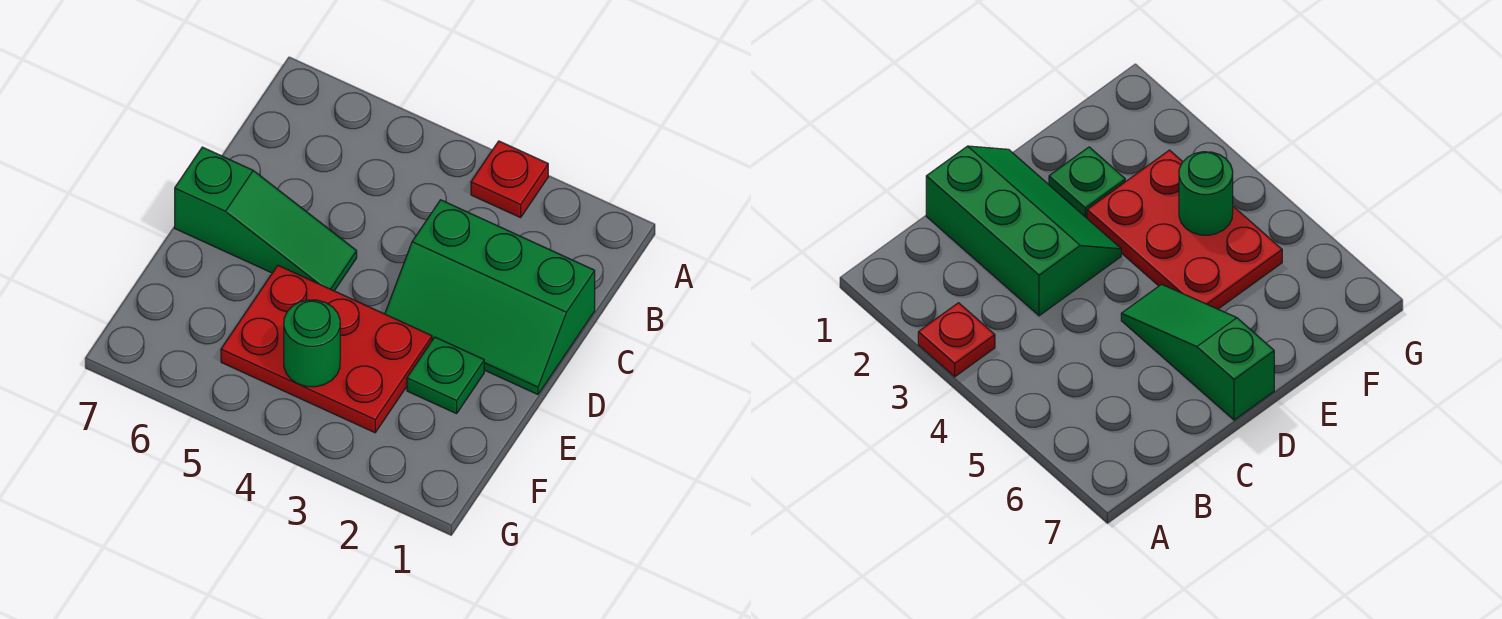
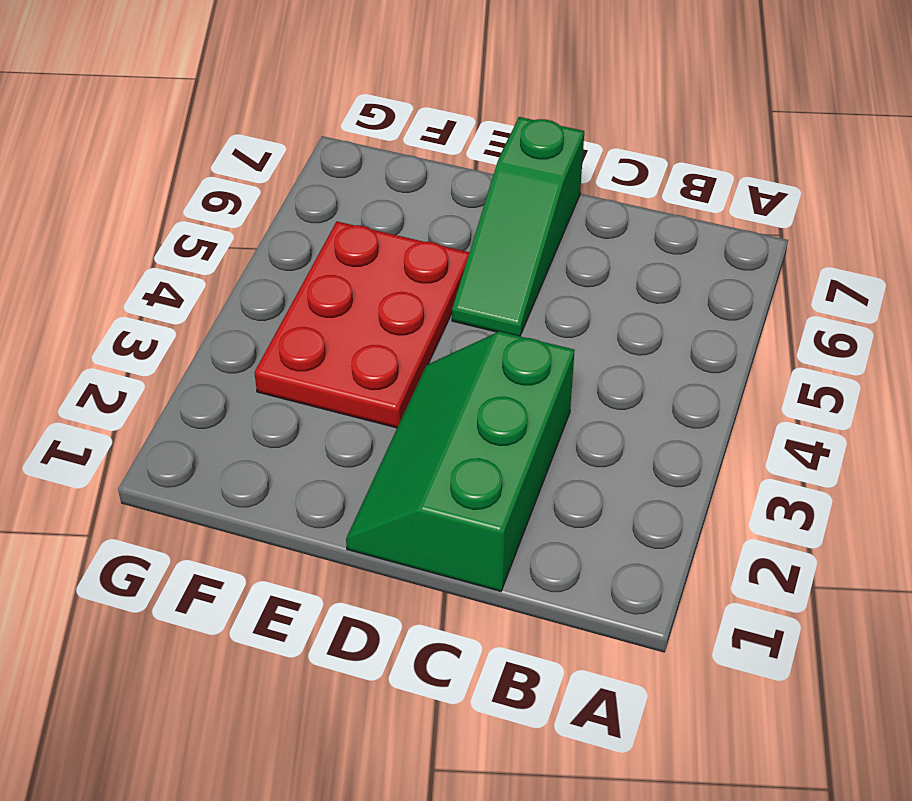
none -> red plate A3 level 1
none -> green plate E2 level 1

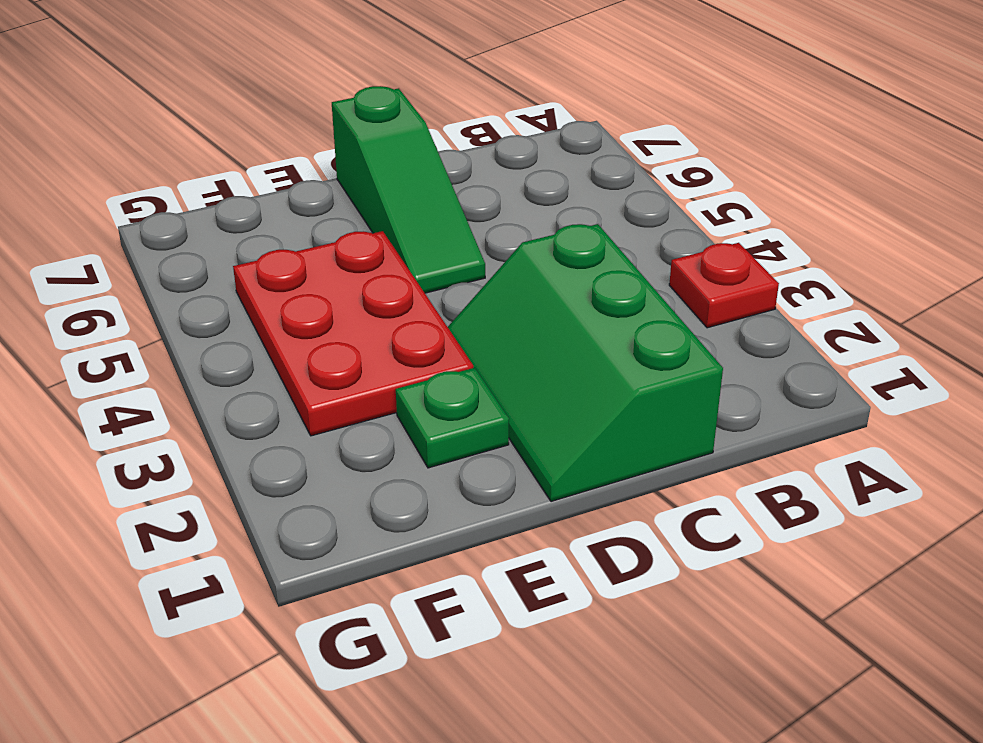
none -> green round brick F4 level 2

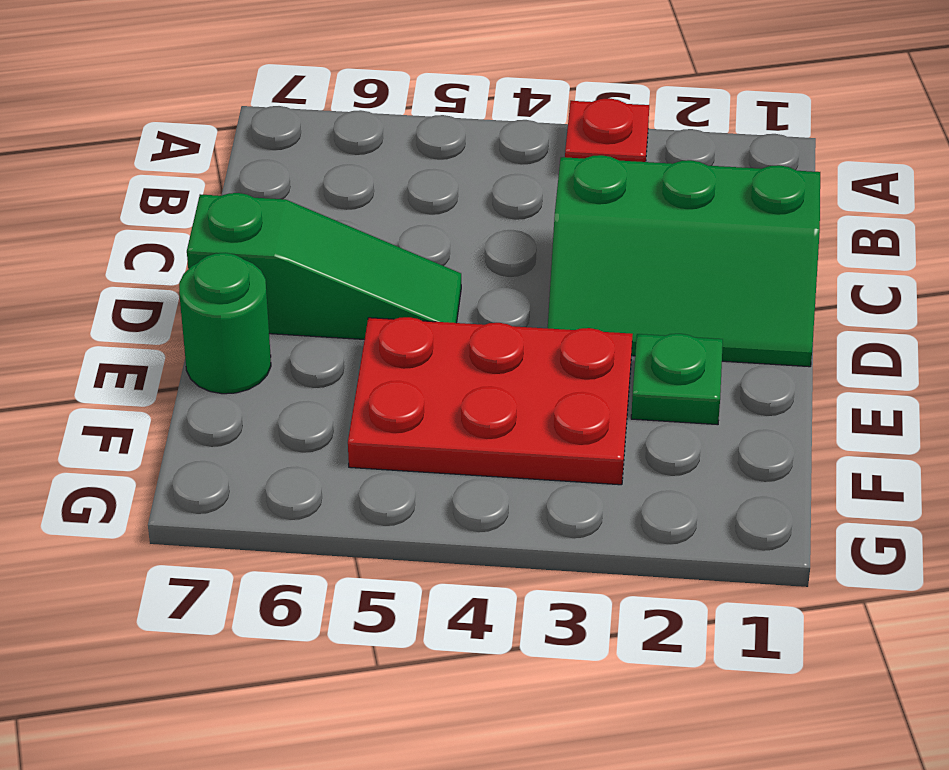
green round brick E7 level 1 -> green round brick F4 level 2

